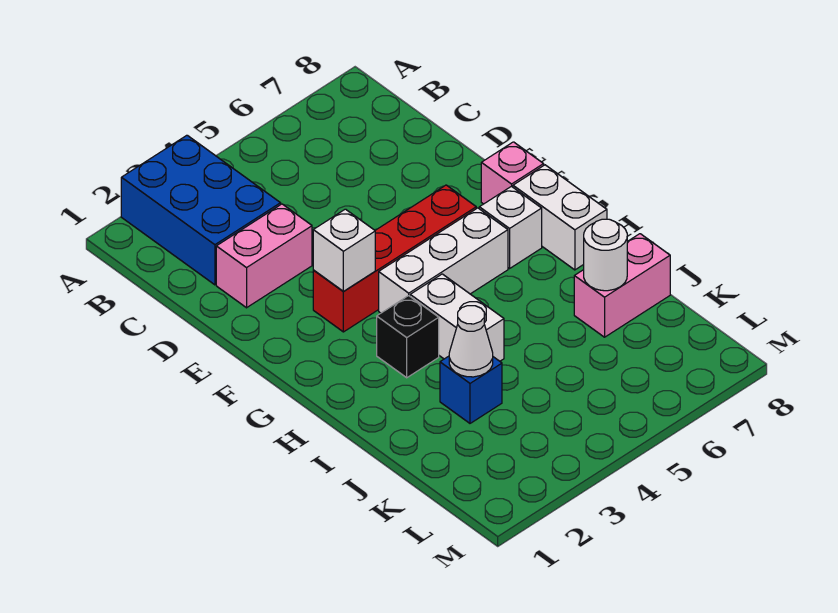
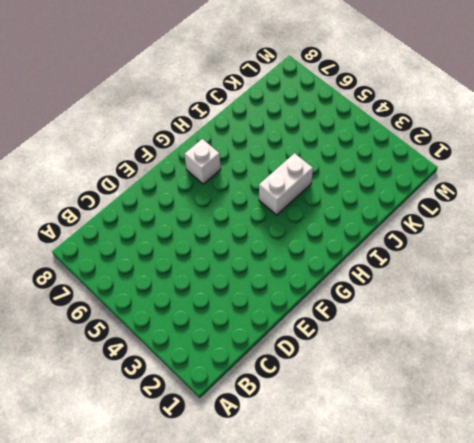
none -> blue brick A2:C3 level 1
none -> pink brick D2:D3 level 1
none -> red brick F3:F6 level 1

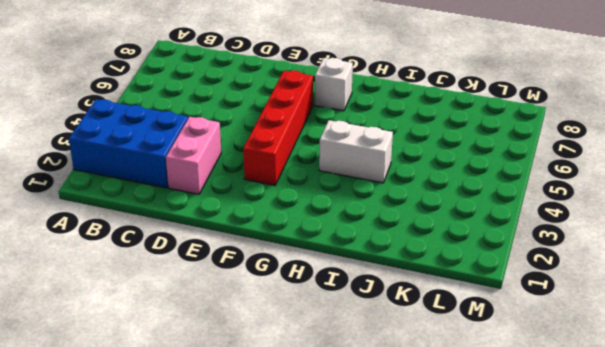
none -> pink brick F8 level 1
none -> white brick G4:G6 level 1
none -> white brick G8:H8 level 1

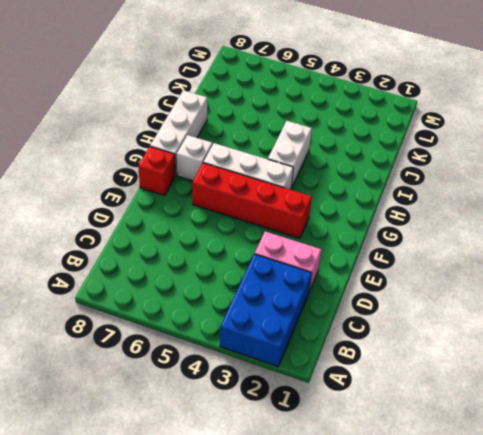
red brick F8 level 1 -> pink brick F8 level 1
white brick G8:I8 level 1 -> white brick G8:H8 level 1
none -> black brick H3 level 1
none -> blue brick J3 level 1
none -> pink brick J7:J8 level 1

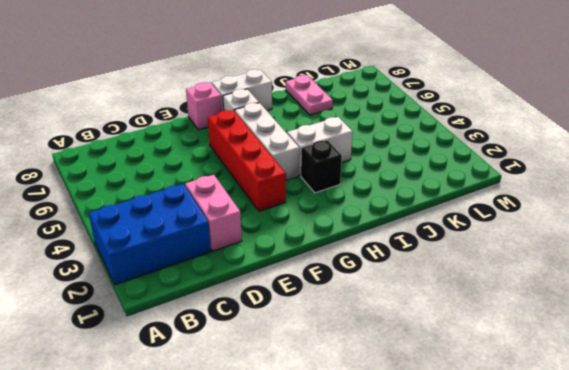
pink plate J7:J8 level 1 -> pink brick J7:J8 level 1
none -> blue brick J3 level 1
none -> white brick F3 level 2
none -> white cone J3 level 2

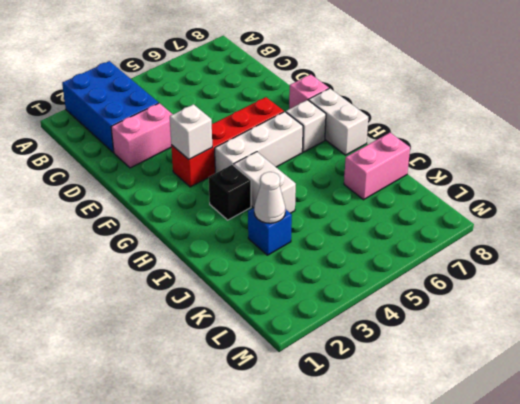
none -> white round brick J7 level 2

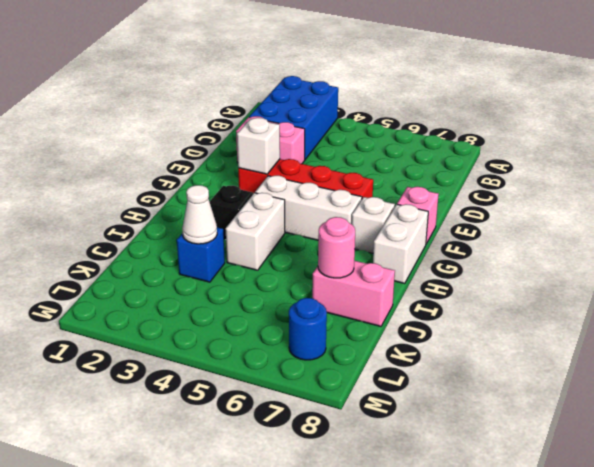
pink round brick J7 level 2 -> white round brick J7 level 2
blue round brick L7 level 1 -> none

